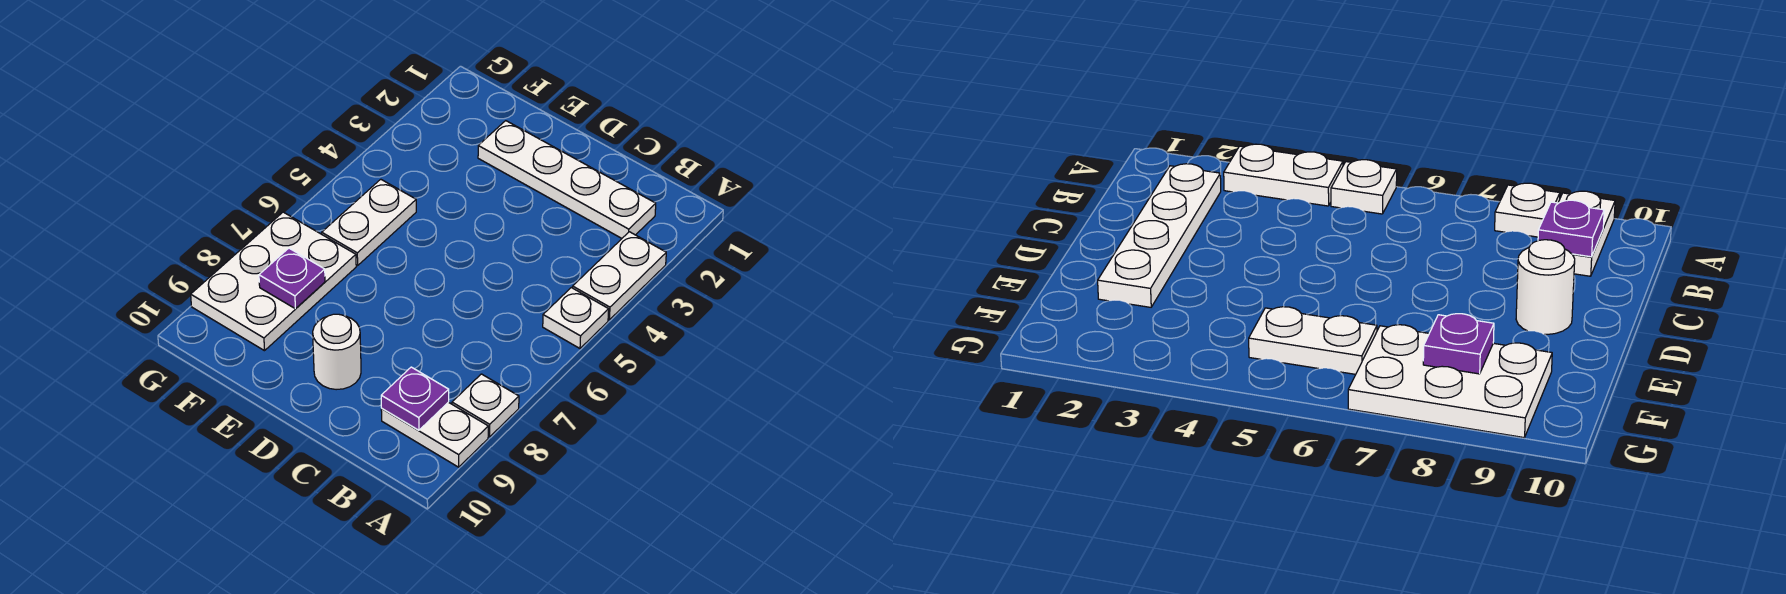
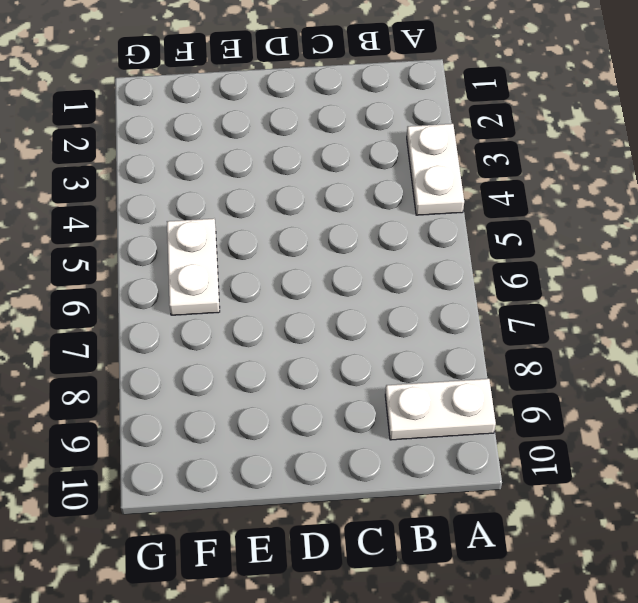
none -> white plate A5 level 1
none -> white plate A8 level 1

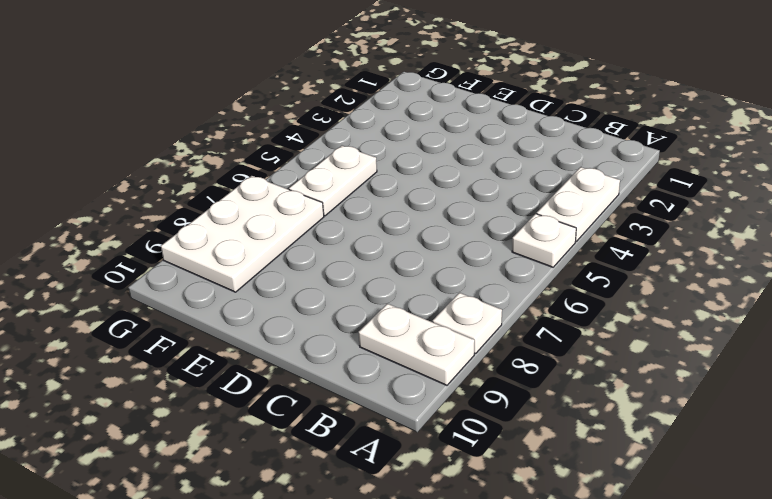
none -> white plate B2:E2 level 1
none -> white round brick D9 level 1

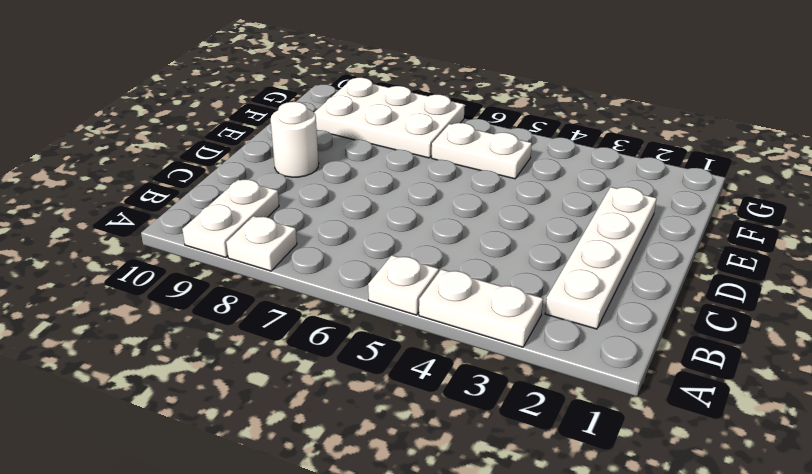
none -> purple plate B9 level 2
none -> purple plate F8 level 2

